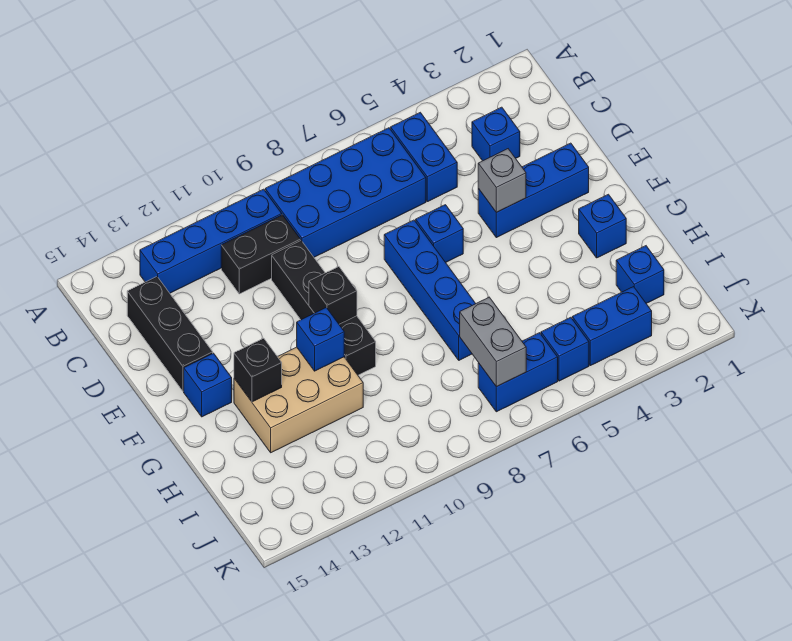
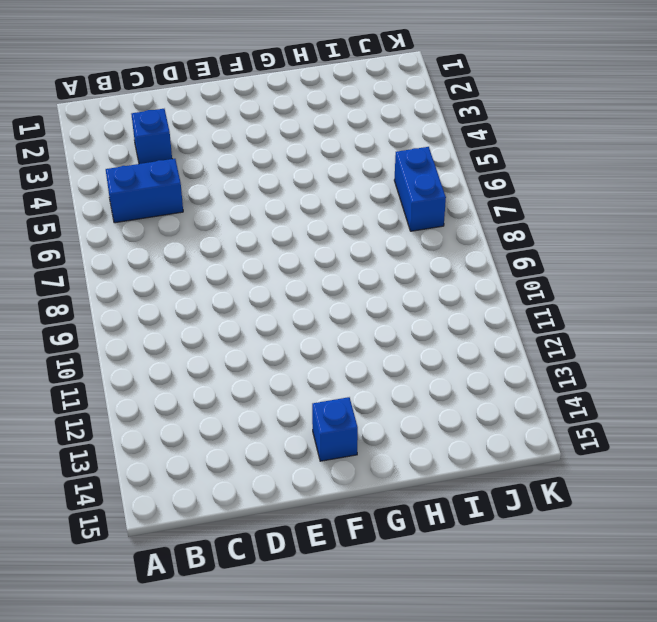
none -> blue brick B6:C9 level 1
none -> blue brick B10:B13 level 1
none -> black brick C10:C11 level 1

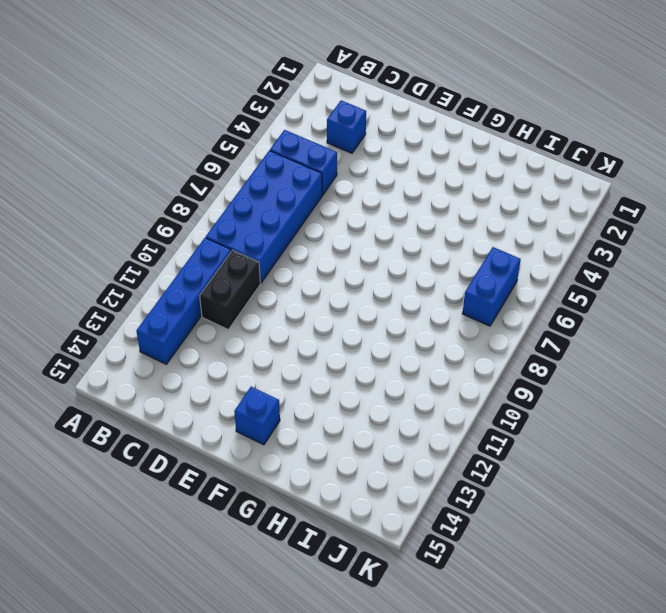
none -> black brick C14:E14 level 1
none -> black brick D10:G10 level 1
none -> blue brick E2:E4 level 1

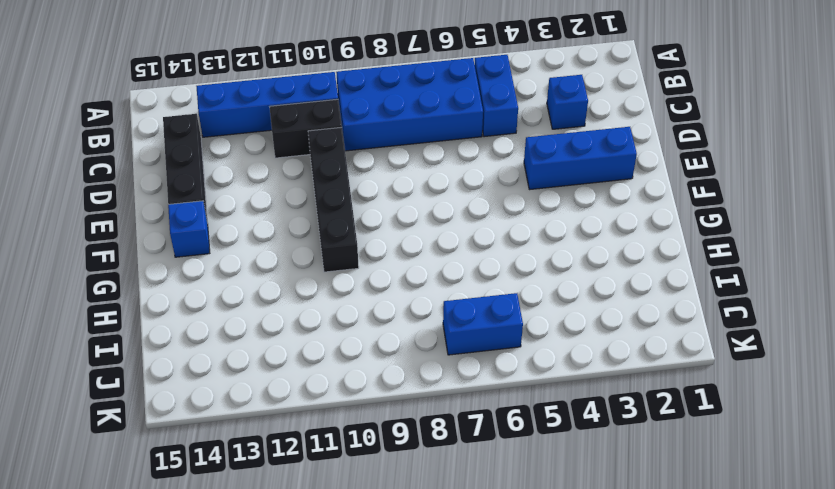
none -> blue brick E6 level 1
none -> blue brick E7:H7 level 1
none -> blue brick G2 level 1

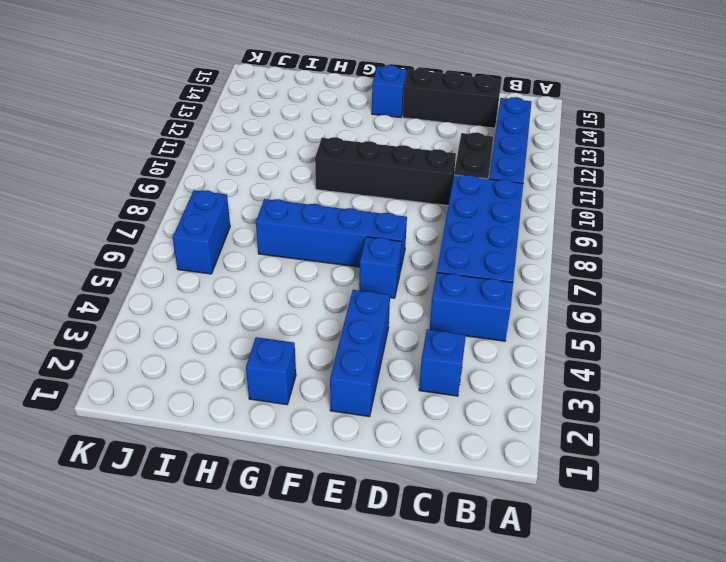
none -> tan brick G11:H13 level 1
none -> blue brick I2 level 1
none -> blue brick J3:J4 level 1

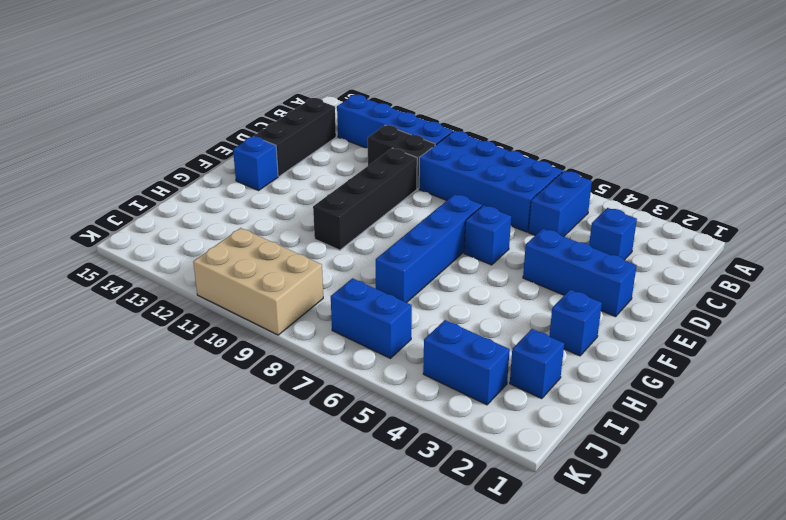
tan brick J9:K11 level 1 -> tan brick G11:H13 level 1
none -> blue brick J5 level 1
none -> grey brick E4 level 2
none -> black brick F10 level 2

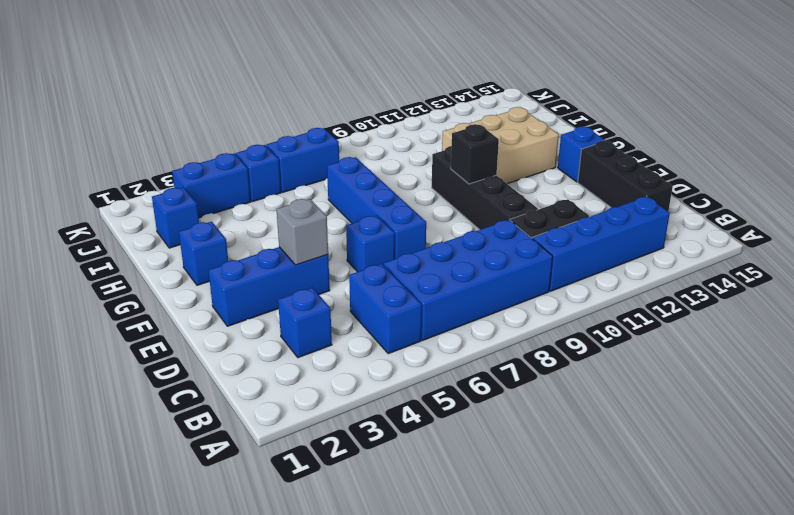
none -> blue brick G11 level 2
none -> black brick G13 level 2
none -> grey brick I7:J7 level 2

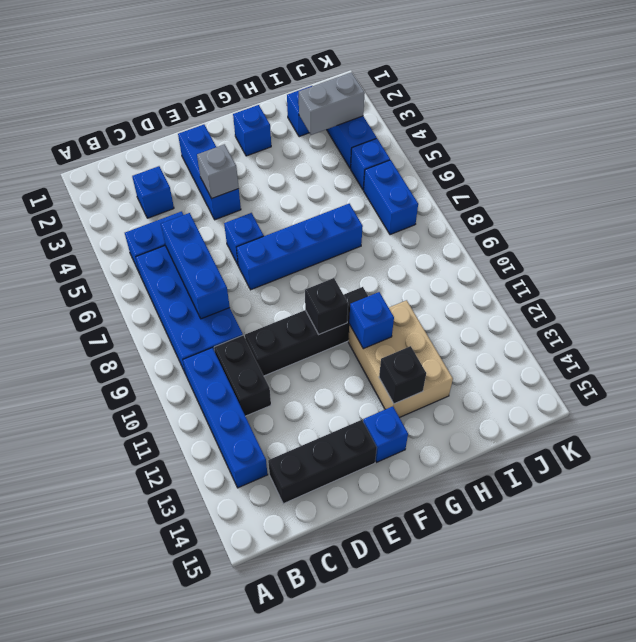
blue brick C6:C8 level 2 -> none
grey brick I3:J3 level 2 -> grey brick I7:J7 level 2

